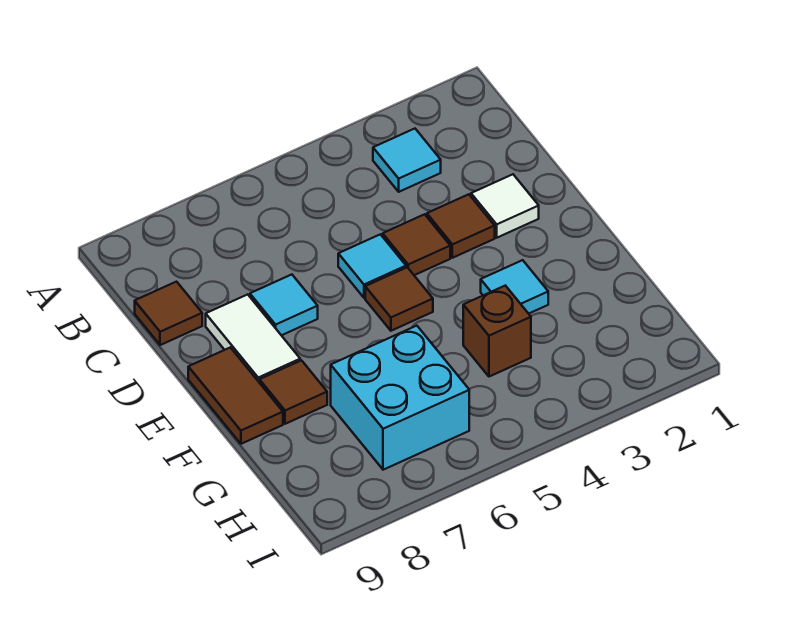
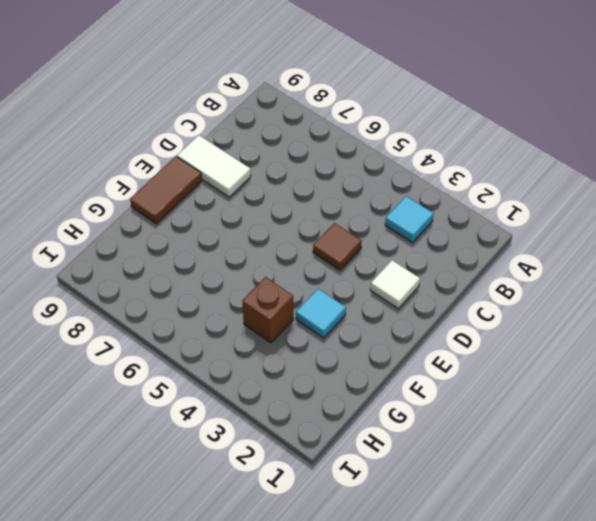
white tile D8:D9 level 1 -> white tile D8:E8 level 1
none -> brown tile C9 level 1
none -> brown tile D3 level 1
none -> cyan tile D5 level 1

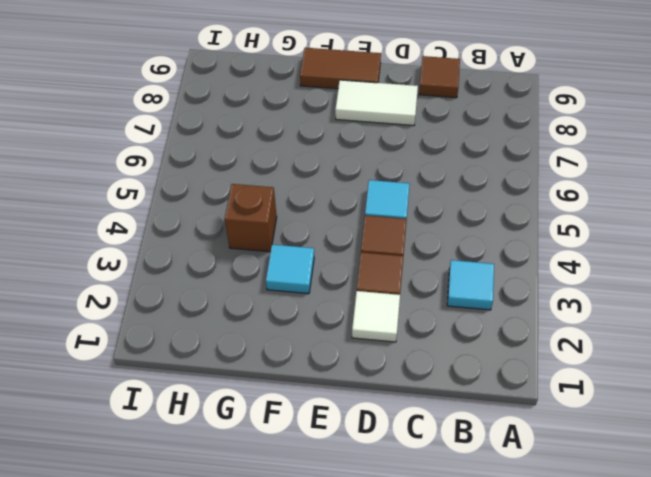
none -> cyan tile D7 level 1
none -> brown tile E5 level 1
none -> brown tile F8 level 1

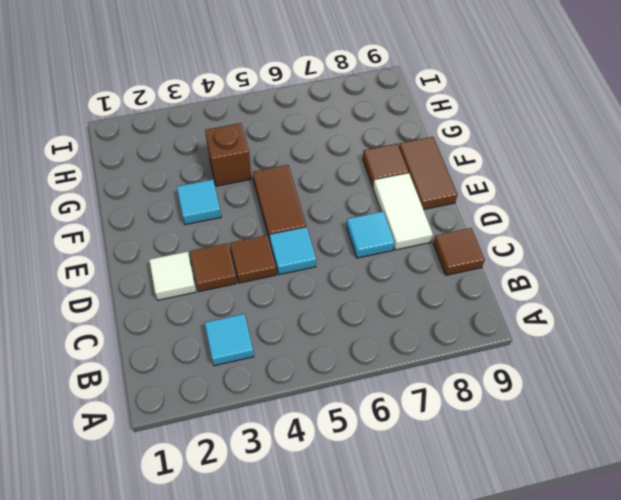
brown tile E5:F5 level 1 -> brown tile E5 level 1
none -> cyan brick G6:H7 level 1

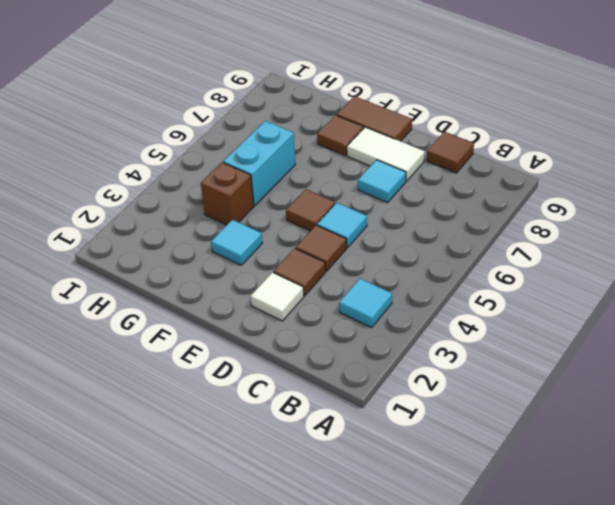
cyan brick G5:G6 level 1 -> cyan brick G6:H7 level 1

